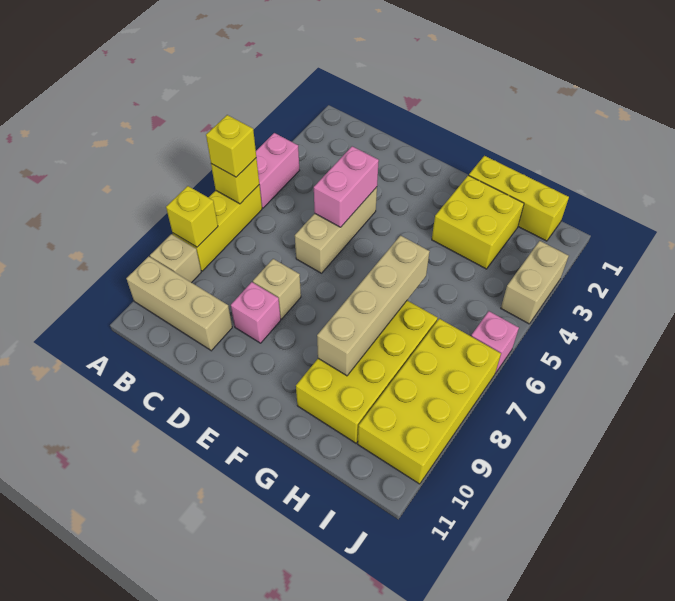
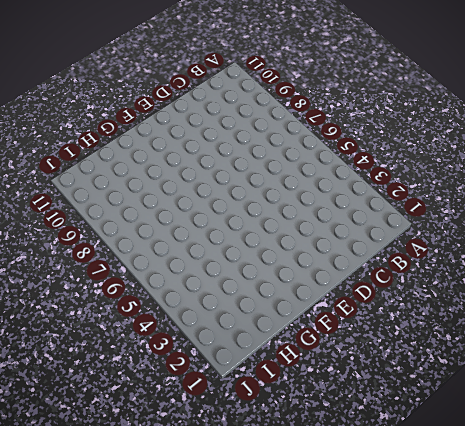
none -> pink brick A4:A5 level 1
none -> yellow brick A6:A8 level 1
none -> tan brick A9 level 1

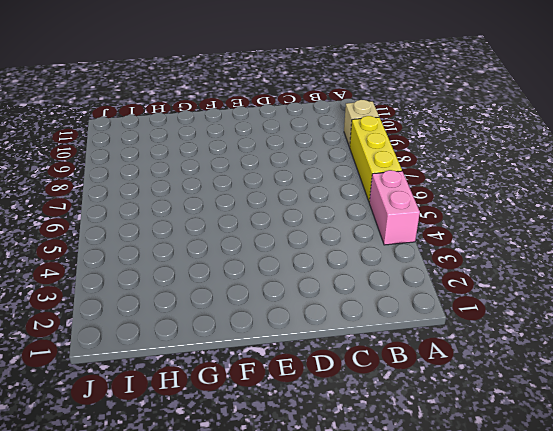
none -> tan brick A10:C10 level 1
none -> tan brick D4:D6 level 1
none -> tan brick D8 level 1

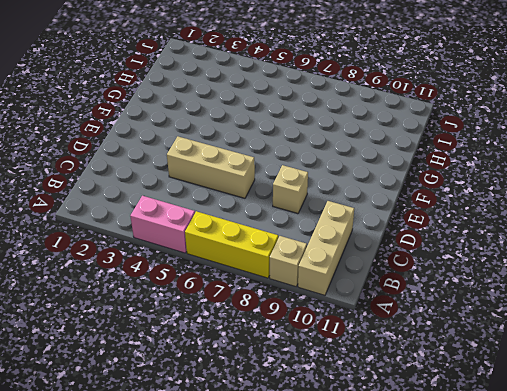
none -> pink brick D9 level 1
none -> yellow brick G1:I1 level 1
none -> yellow brick G2:H3 level 1

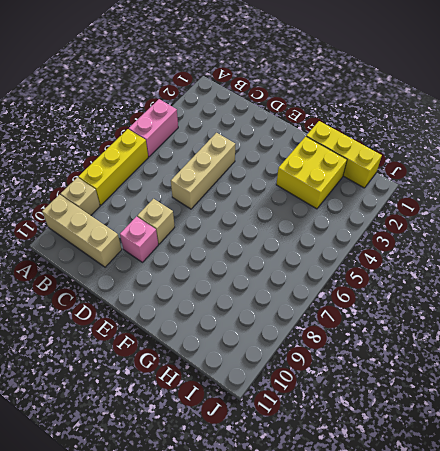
none -> yellow brick G7:H10 level 1
none -> yellow brick I7:J10 level 1
none -> tan brick J3:J4 level 1

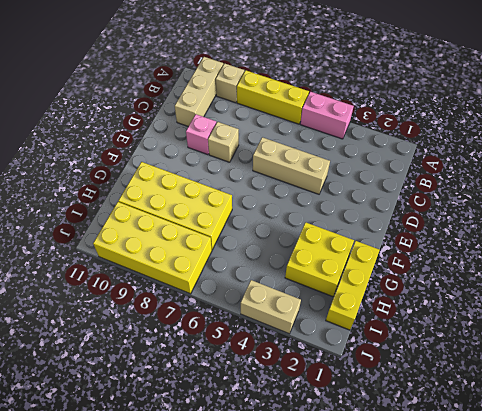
none -> pink brick J6 level 1
none -> yellow brick A6 level 2
none -> yellow brick A8 level 2

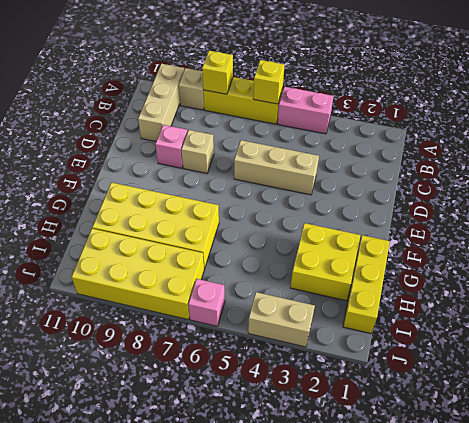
none -> pink brick D4:D5 level 2
none -> tan brick G6:G9 level 2
none -> yellow brick A6 level 3

